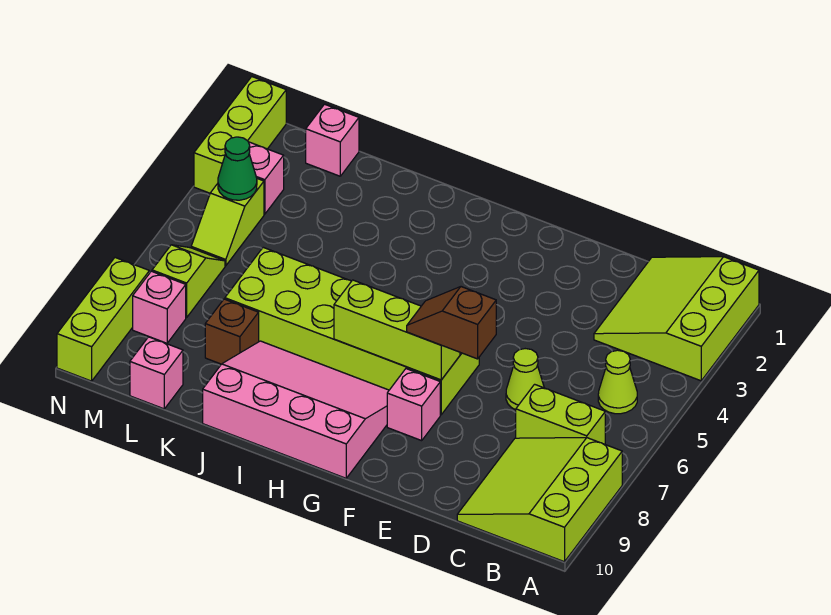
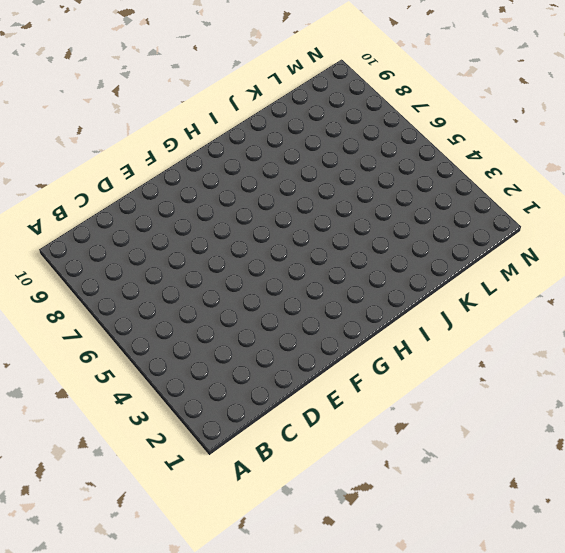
none -> lime slope A1:C3 level 1 top A
none -> lime slope A8:C10 level 1 top A
none -> lime cone B5 level 1

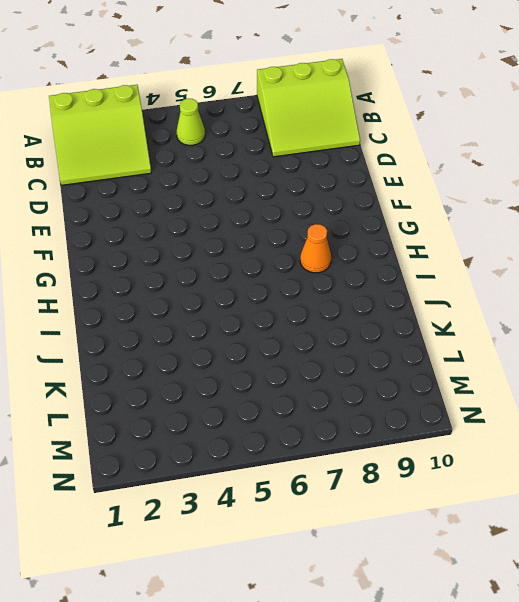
orange cone H8 level 1 -> pink slope G8:J10 level 1 top 10
none -> lime brick B7:C7 level 1
none -> lime cone D6 level 1
none -> lime brick F6:K7 level 1

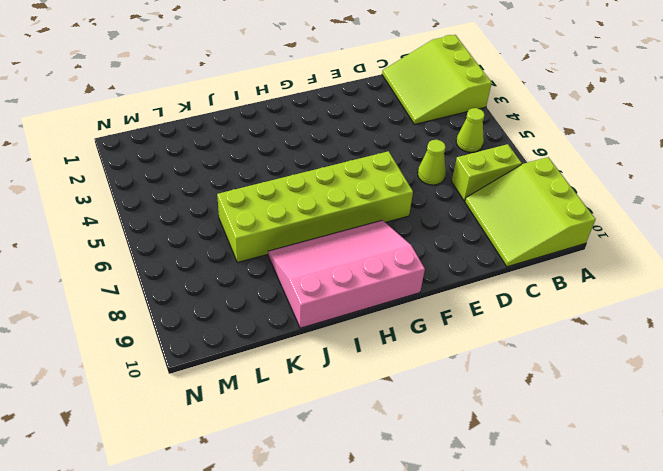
none -> pink brick F8 level 1
none -> brown brick K8 level 1
none -> pink brick L1 level 1

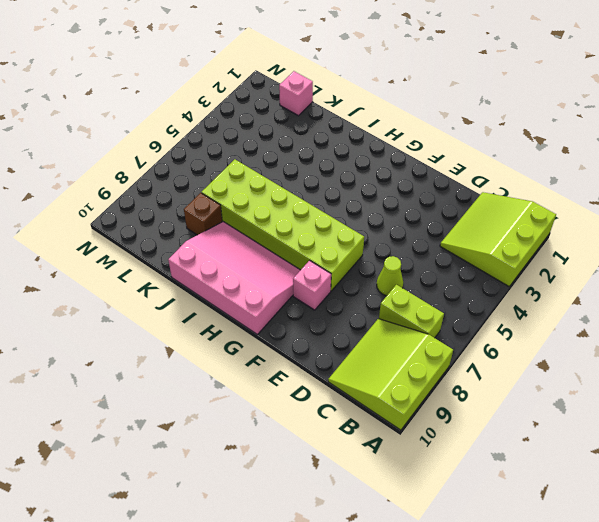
none -> lime cone B5 level 1
none -> pink brick L10 level 1
none -> pink brick M3 level 1

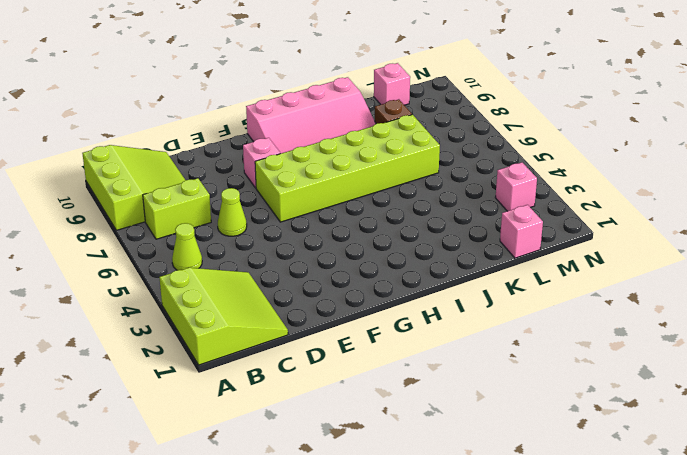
none -> lime slope M4:M5 level 1 top 4
none -> lime slope M6:M7 level 1 top 7
none -> pink brick M8 level 1

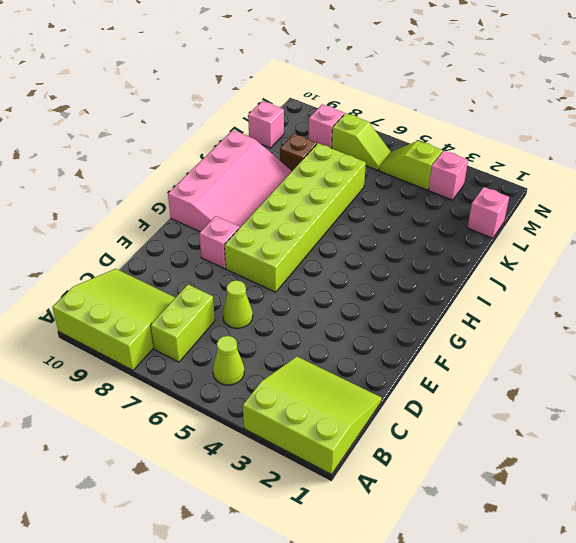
none -> lime brick N1:N3 level 1
none -> lime brick N8:N10 level 1
none -> lime brick F7:H7 level 2

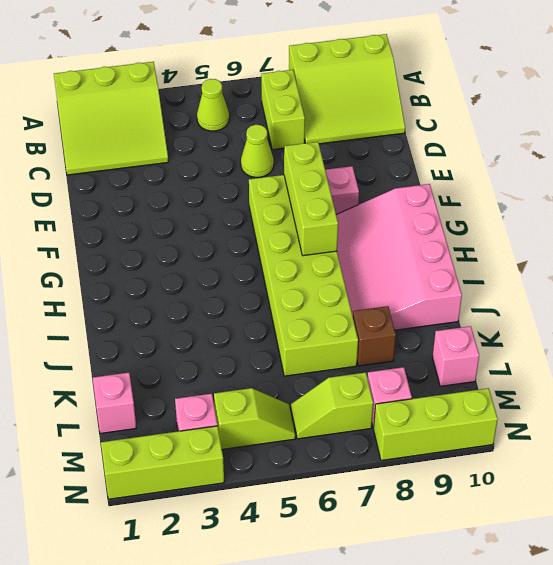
none -> green cone M4 level 2
none -> brown slope E7:F7 level 3 top E

